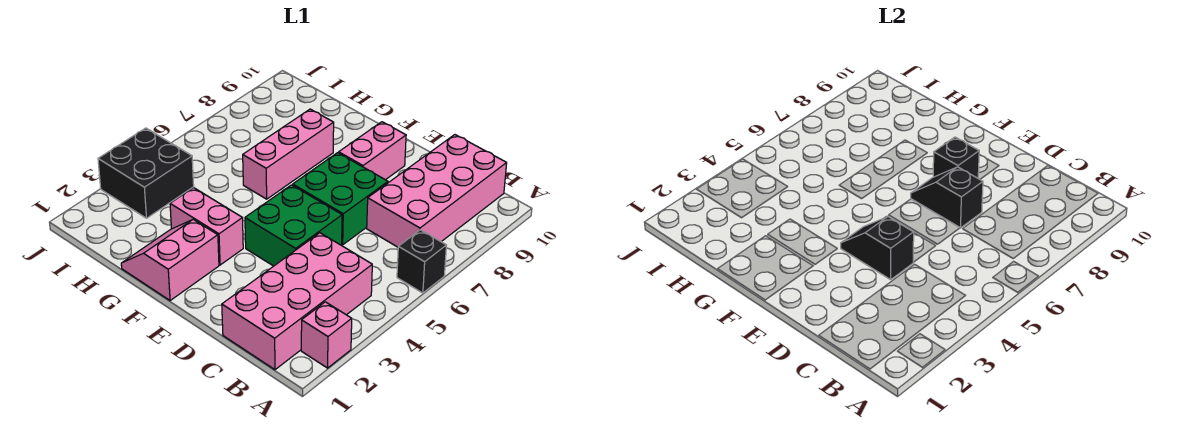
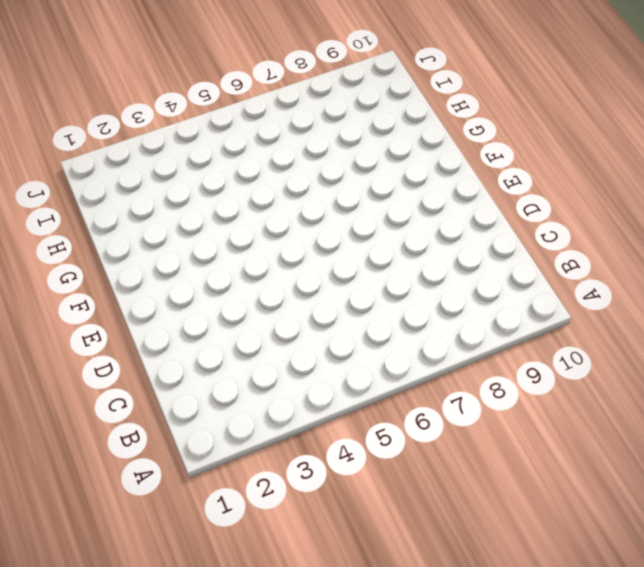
none -> pink brick A2 level 1
none -> black brick A6 level 1
none -> pink brick B1:C4 level 1

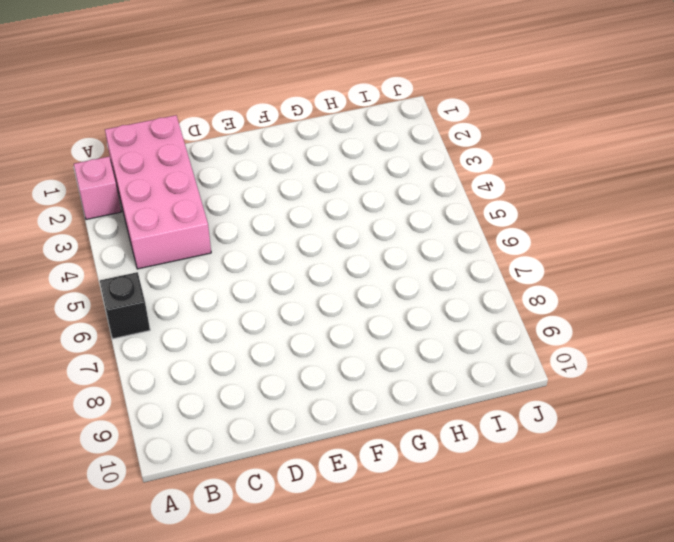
none -> pink brick B7:C10 level 1
none -> green brick D4:E5 level 1
none -> green brick D6:E7 level 1

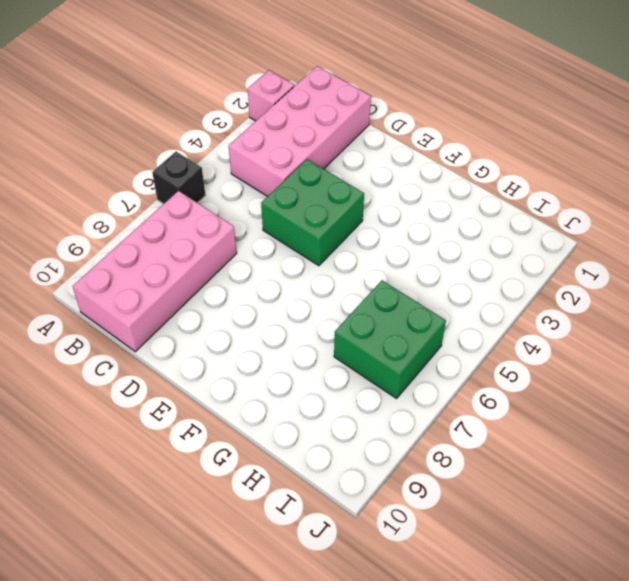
green brick H6:I7 level 1 -> green brick D6:E7 level 1
none -> pink brick E8:E9 level 1
none -> pink slope F1:G2 level 1 top F
none -> pink brick F3:G3 level 1

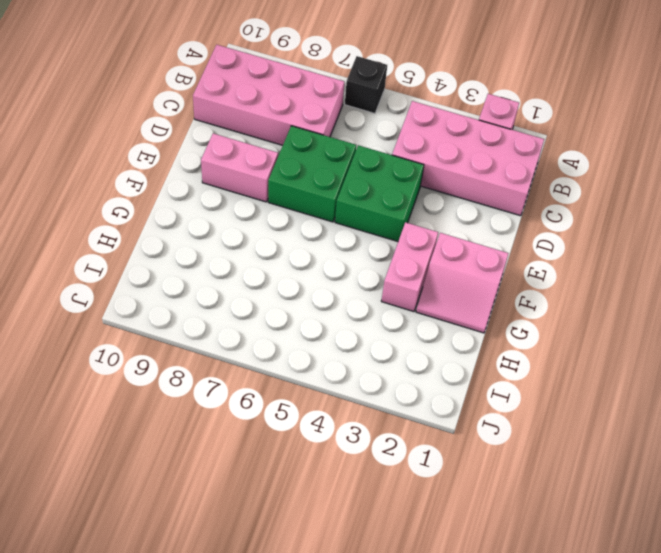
none -> pink brick G6:G8 level 1
none -> black brick I3:J4 level 1
none -> black slope D4:E4 level 2 top D

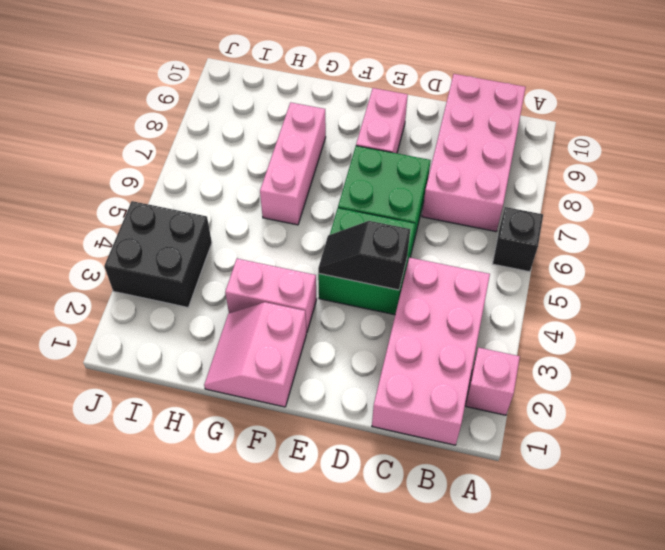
none -> black slope D7:E7 level 2 top D
none -> black brick E8 level 2

